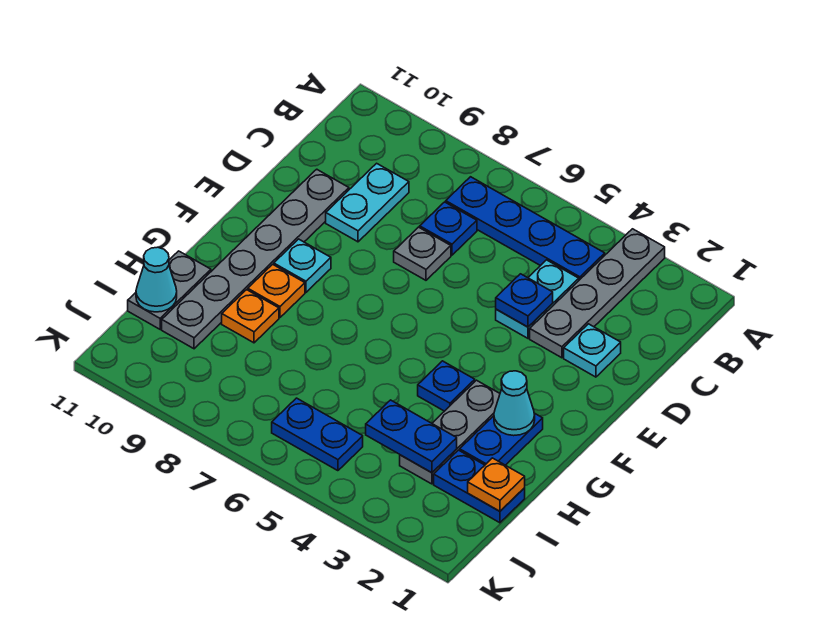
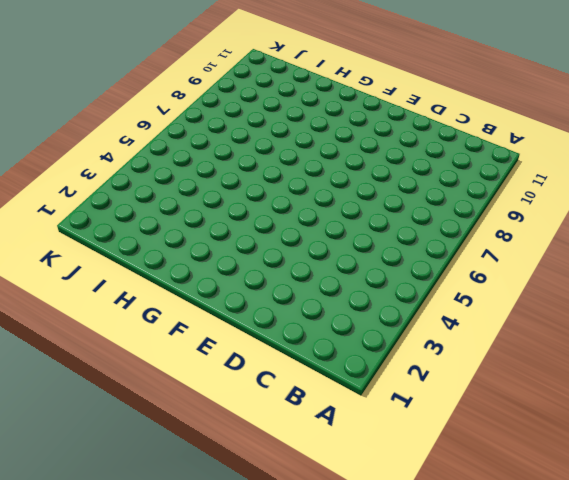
none -> grey plate A3:D3 level 1
none -> blue plate B4:B7 level 1
none -> cyan plate C4:D4 level 1

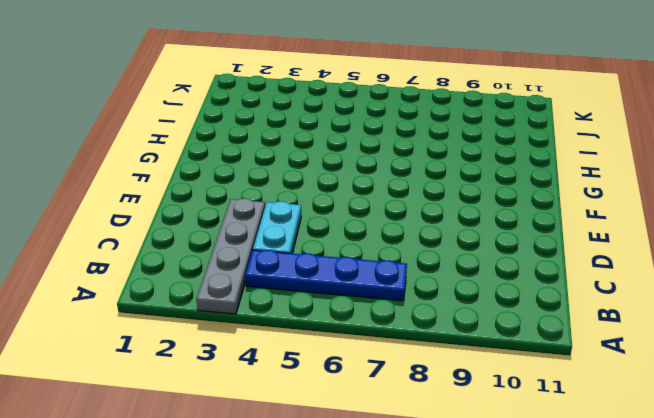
none -> blue plate C7 level 1
none -> cyan plate C9:D9 level 1
none -> cyan plate D2 level 1

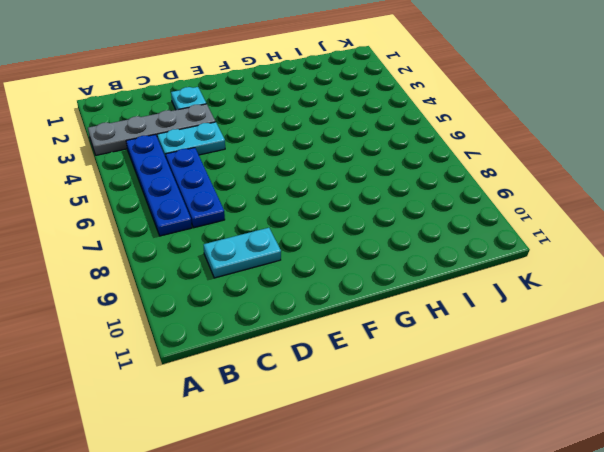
blue plate C5:C7 level 1 -> blue plate C7 level 1
none -> grey plate D7 level 1
none -> grey plate D10:I10 level 1
none -> cyan plate F9 level 1

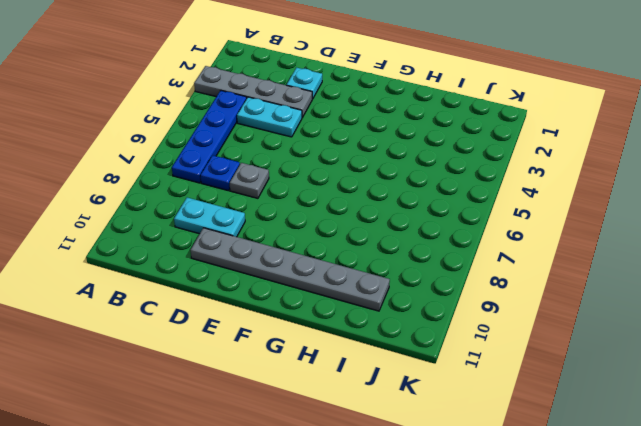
none -> cyan plate F9 level 1
none -> blue plate G2:H2 level 1
none -> grey plate G3:I3 level 1

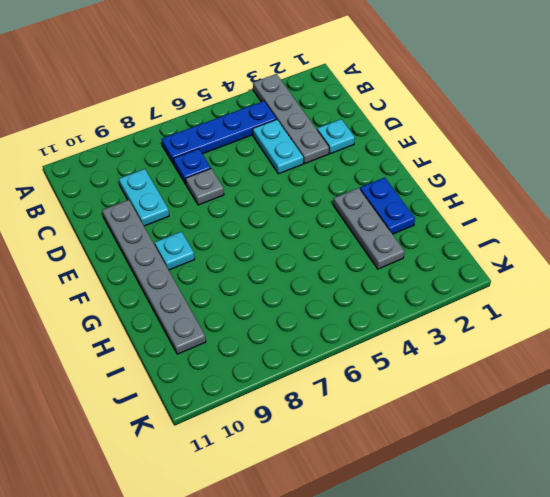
none -> blue plate G4 level 1
none -> orange plate G9 level 1
none -> orange plate H9 level 1

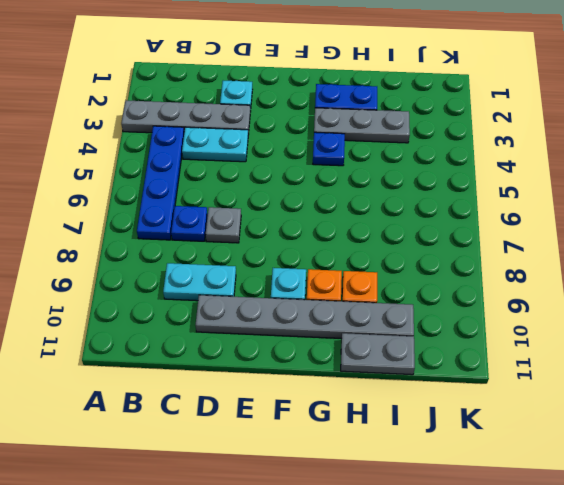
none -> blue plate I1:I2 level 1
none -> blue plate J5:J6 level 1
none -> blue plate D4 level 2

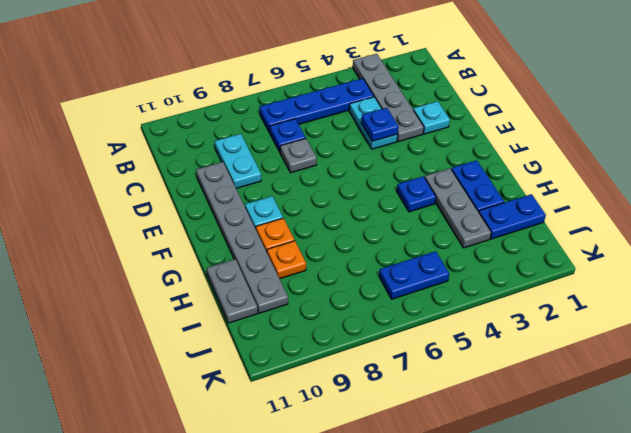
none -> cyan cone G2 level 2
none -> orange plate I1 level 2
none -> blue plate I3:I4 level 2

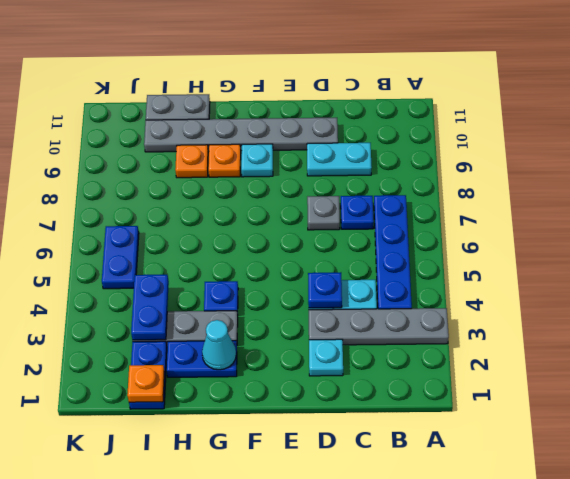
none -> cyan cone I11 level 2

